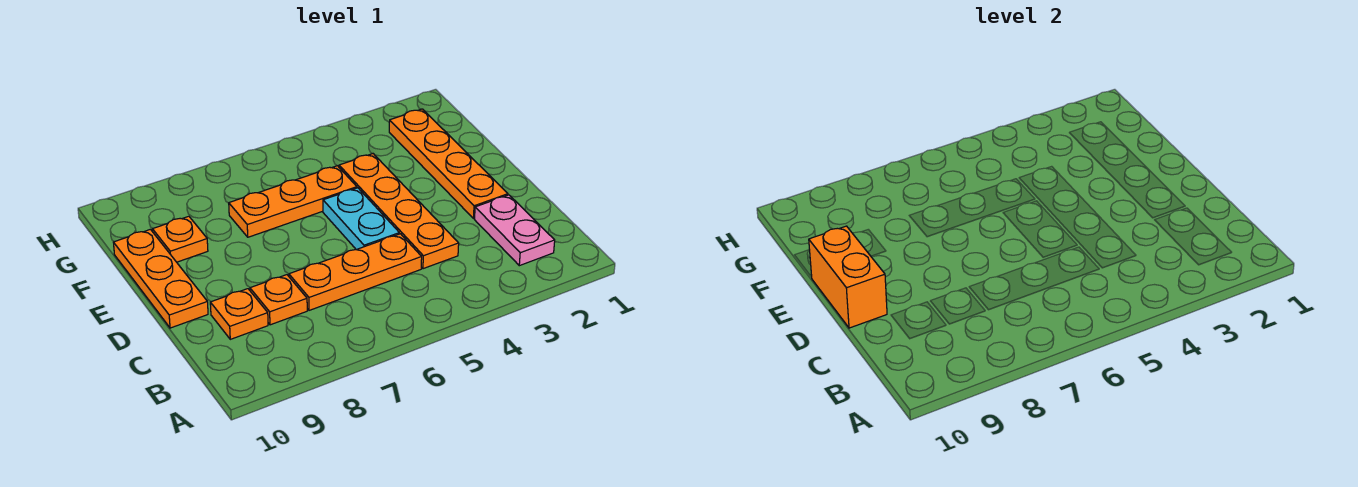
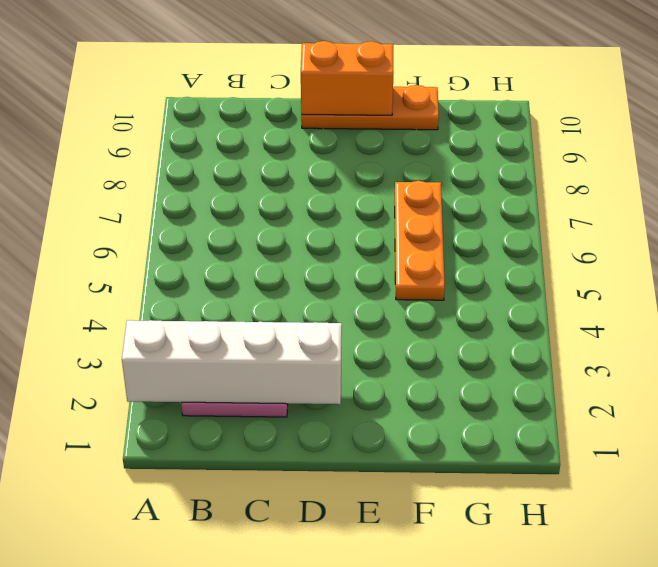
white brick A2:D2 level 2 -> none
none -> orange plate C4:F4 level 1
none -> orange plate C5:C7 level 1

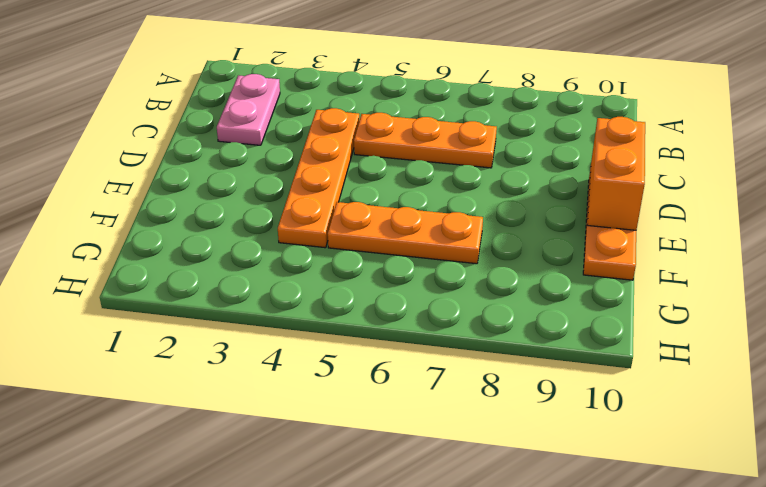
none -> orange plate C8 level 1
none -> orange plate C9 level 1

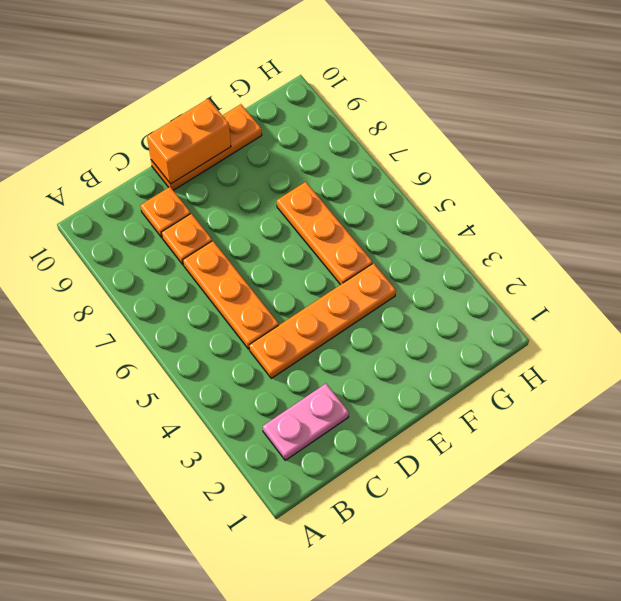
none -> orange plate D2:G2 level 1
none -> cyan plate D5:E5 level 1

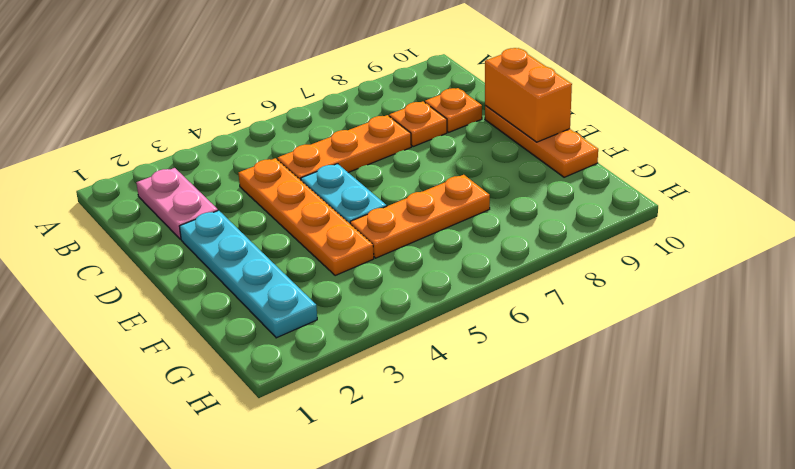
cyan plate D2:G2 level 1 -> orange plate D2:G2 level 1
none -> orange plate F9 level 1

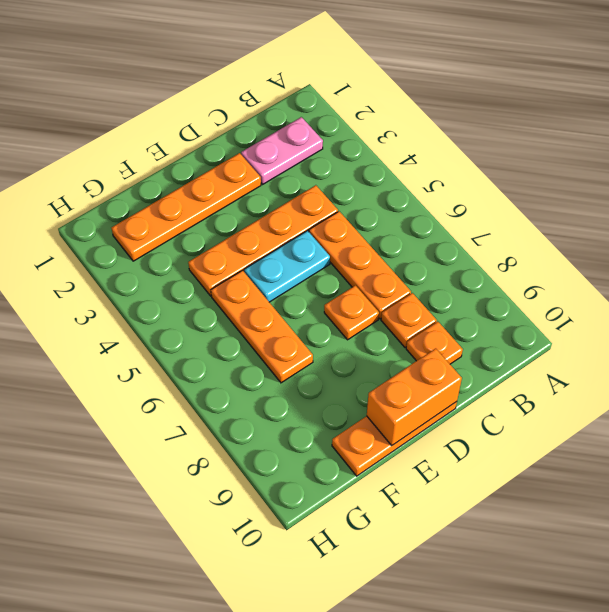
orange plate D7 level 1 -> orange plate F9 level 1

